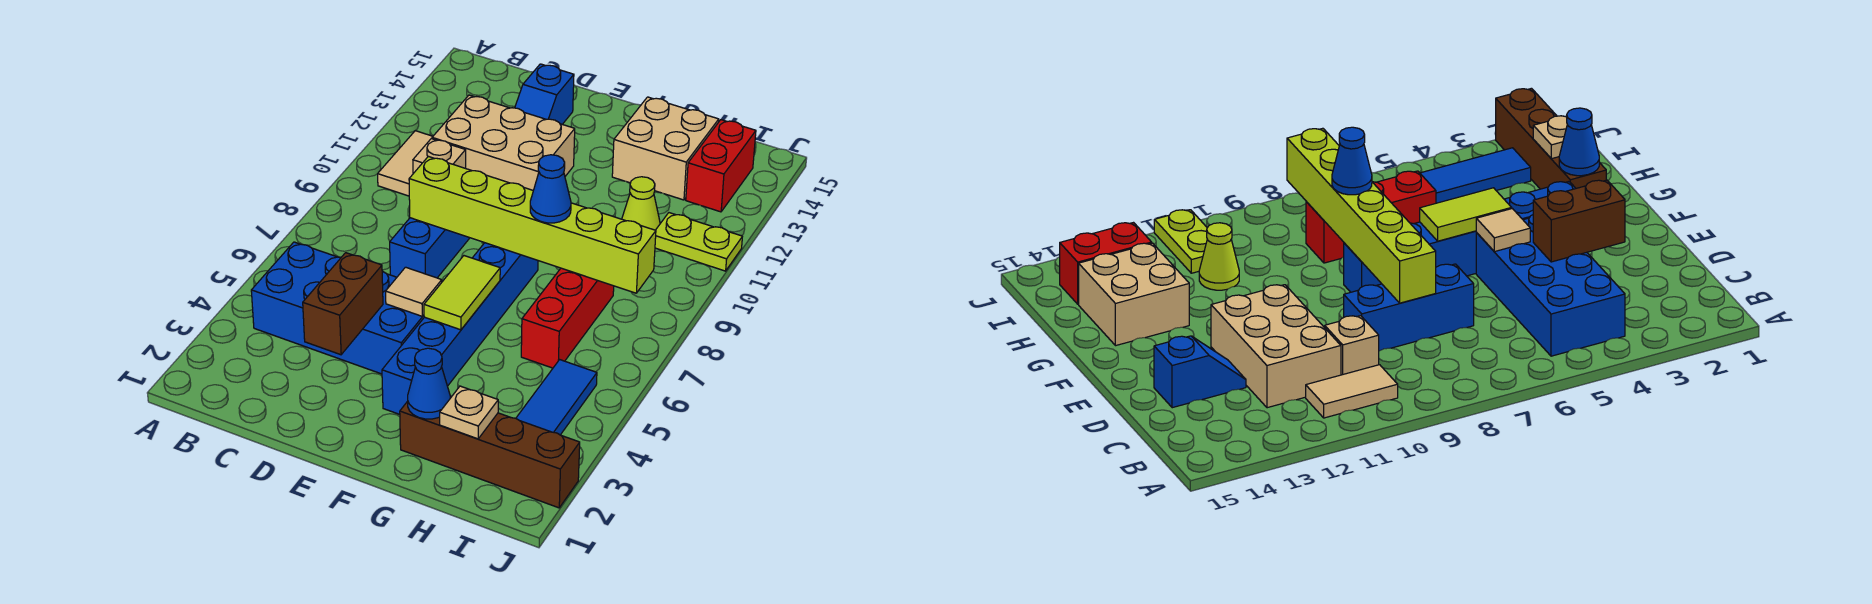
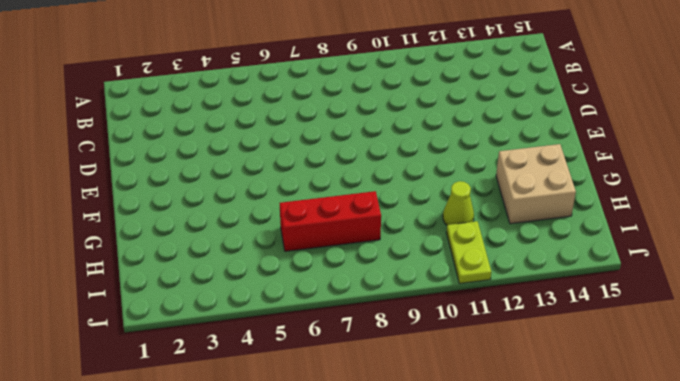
none -> blue brick B4:E5 level 1
none -> tan tile B10:B11 level 1
none -> tan brick C10 level 1

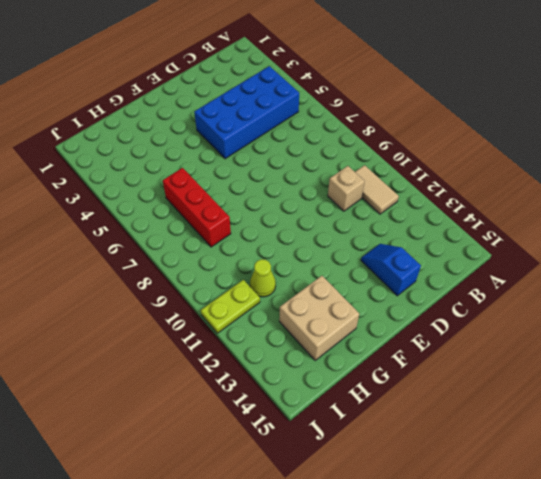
none -> tan brick C11:E12 level 1
none -> blue brick D7:D9 level 1
none -> blue brick F3:F8 level 1

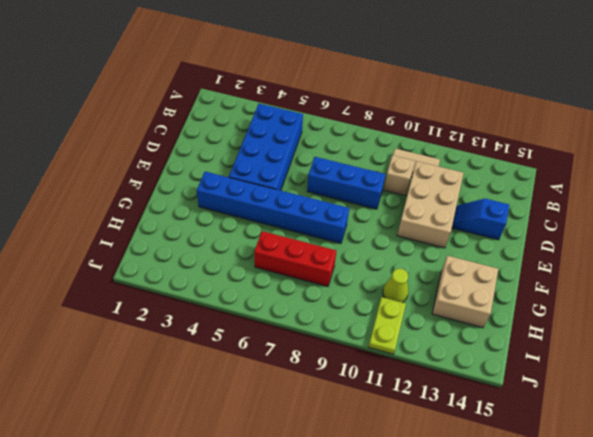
none -> brown brick G2:J2 level 1
none -> blue tile I3:I5 level 1
none -> red brick I13:I14 level 1

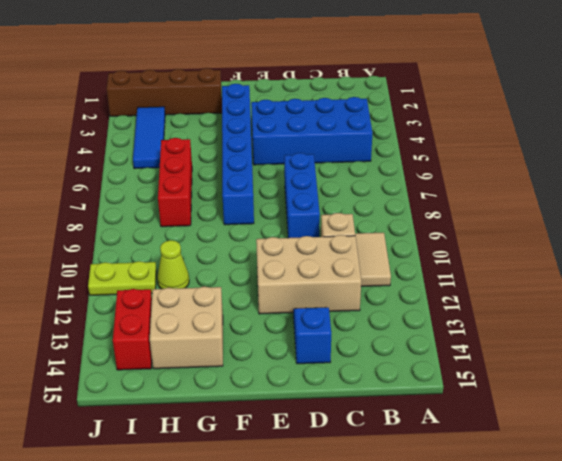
none -> brown brick D3:D4 level 2
none -> lime brick D8:I8 level 2
none -> tan tile E5 level 2

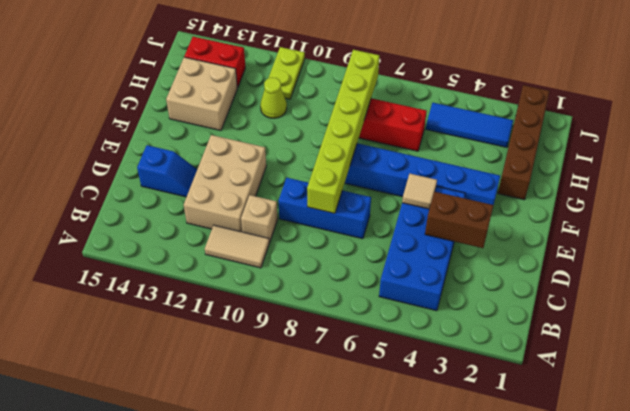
none -> lime tile F5:F6 level 2
none -> blue cone G2 level 2
none -> tan plate H2 level 2

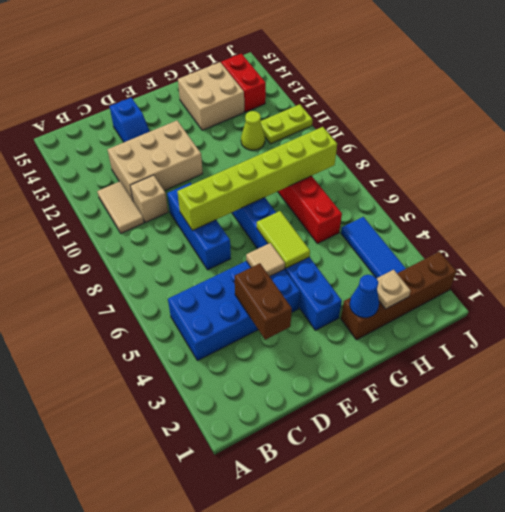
none -> blue cone G8 level 3

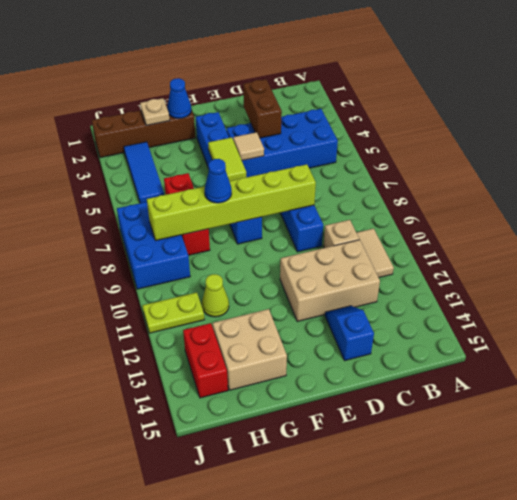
blue brick I7:J9 level 1 -> none

